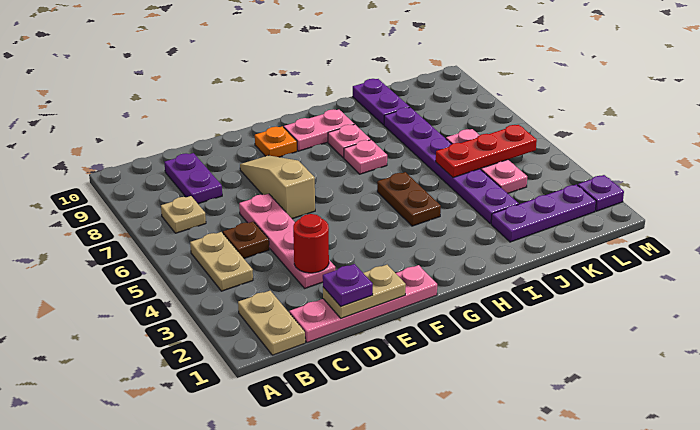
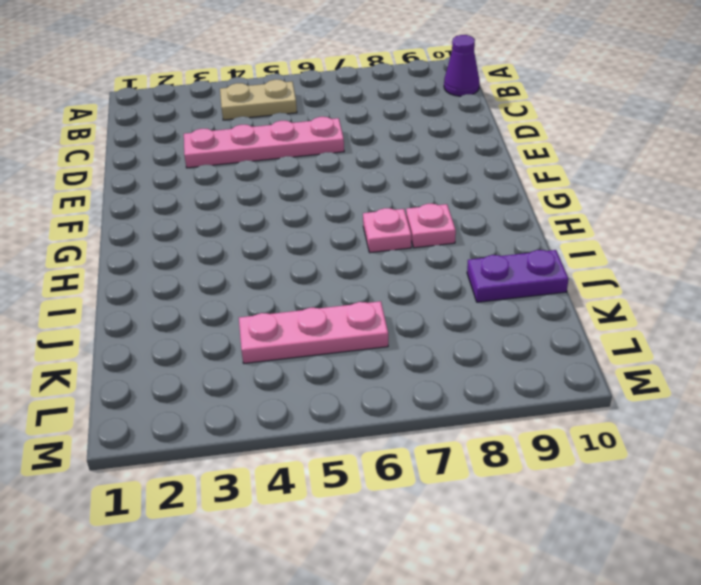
purple cone B10 level 1 -> none
none -> tan plate B1:B2 level 1
none -> tan plate B7 level 1
none -> pink plate C1:F1 level 1

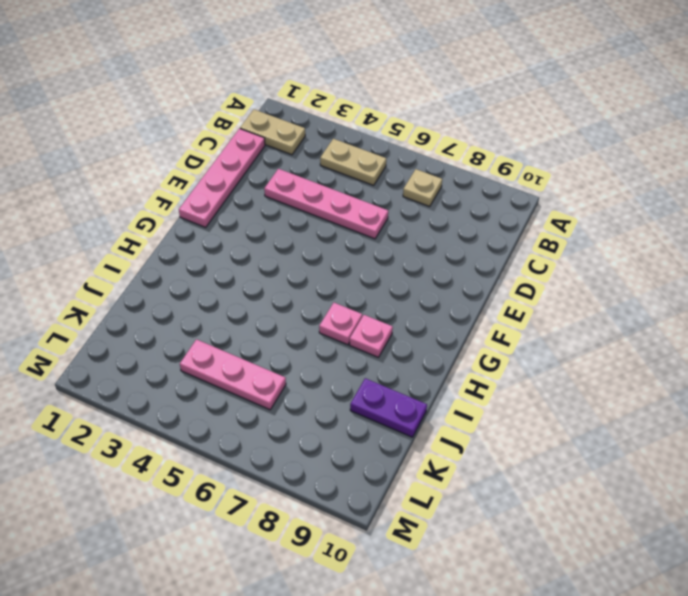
none -> brown plate C5 level 1
none -> purple plate C8:C9 level 1
none -> tan slope E6:E8 level 1 top 6

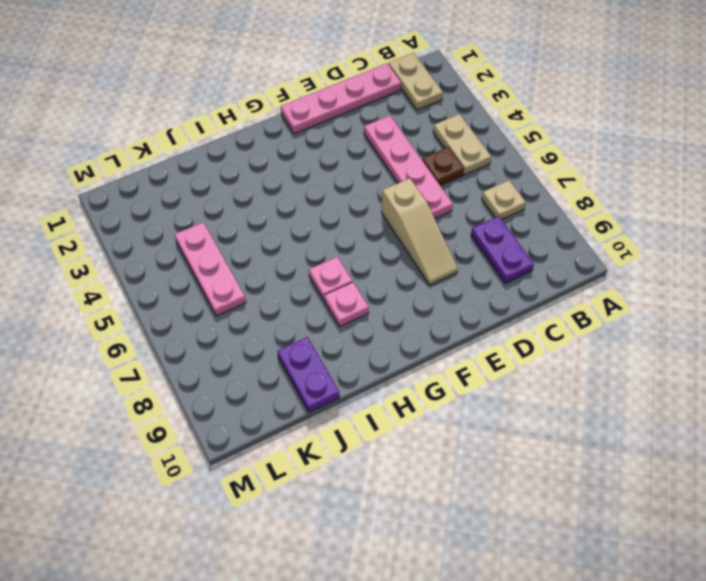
none -> orange plate F9 level 1
none -> pink plate G9:H9 level 1
none -> brown plate H4:H5 level 1

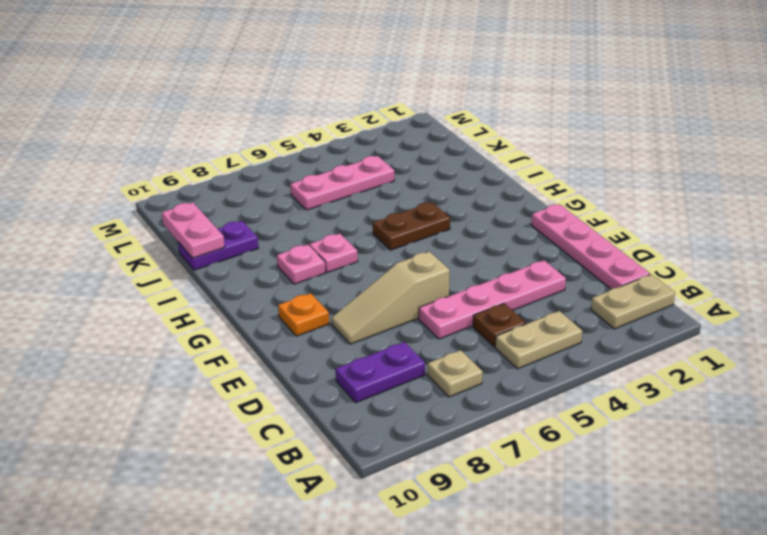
pink plate J10:K10 level 2 -> pink plate G9:H9 level 1
none -> purple plate J2:L2 level 1
none -> purple plate J3:J8 level 1
none -> purple plate M2 level 1

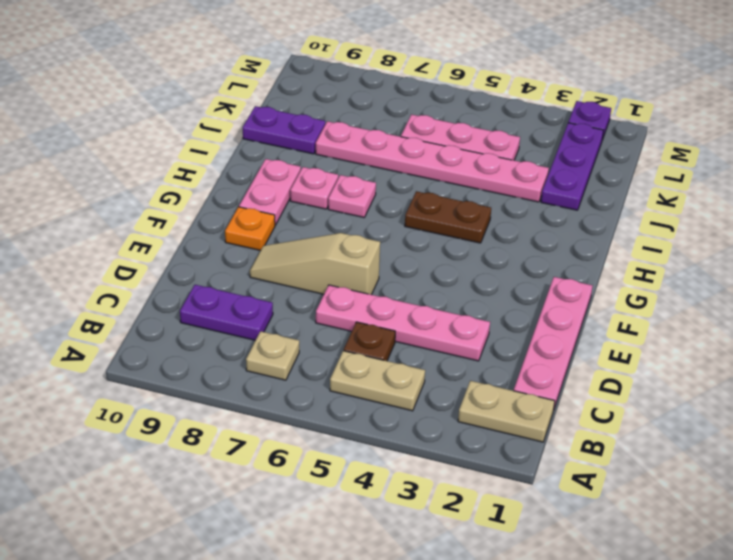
pink plate J3:J8 level 1 -> purple plate J3:J8 level 1
none -> tan plate D1:E1 level 2
none -> red round brick D3 level 2
none -> red plate J5:L5 level 2

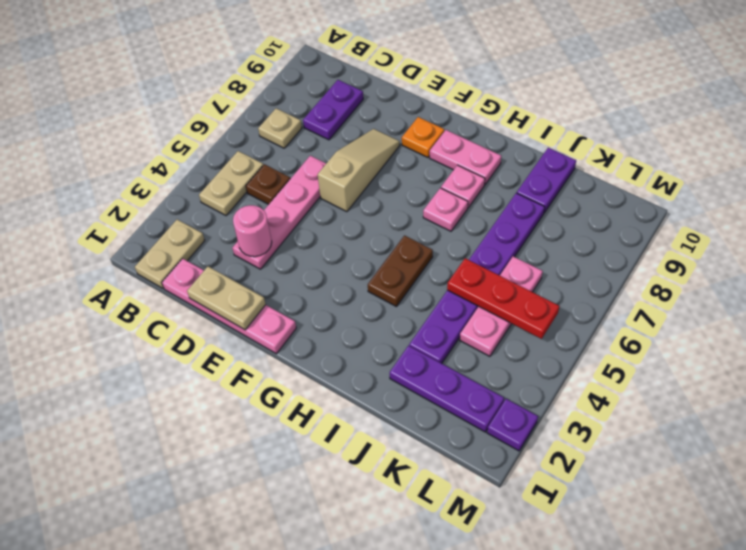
pink round brick D3 level 2 -> red round brick D3 level 2
none -> purple plate D1 level 3

